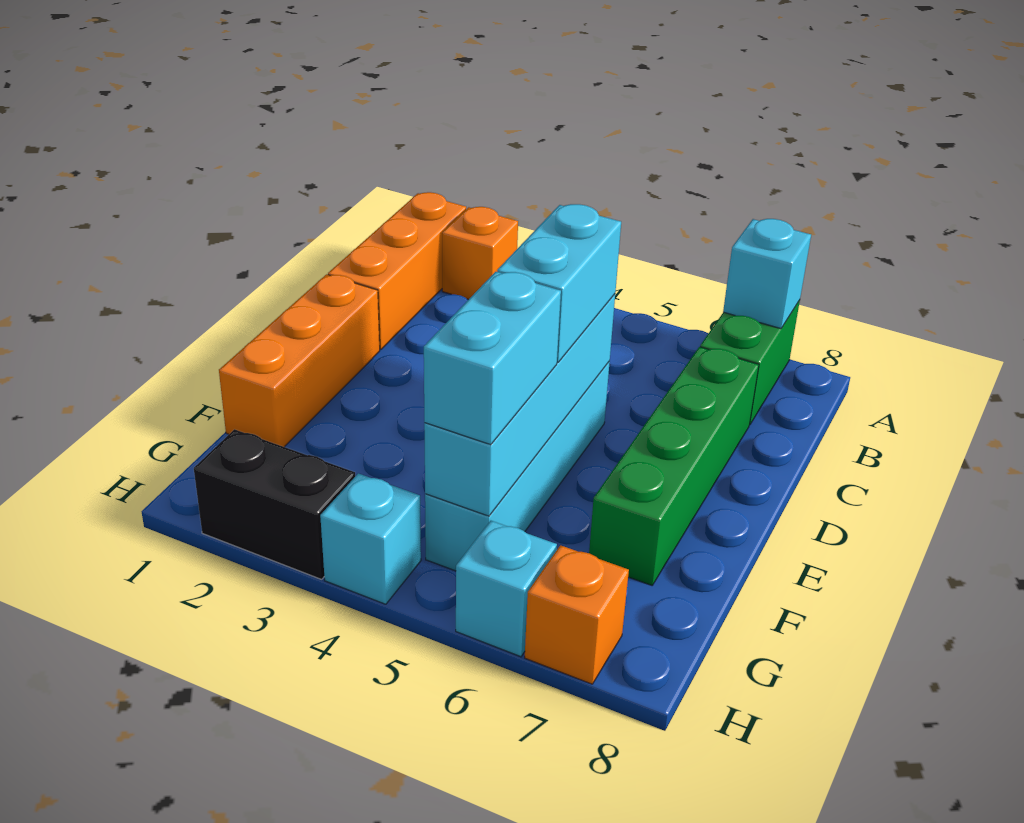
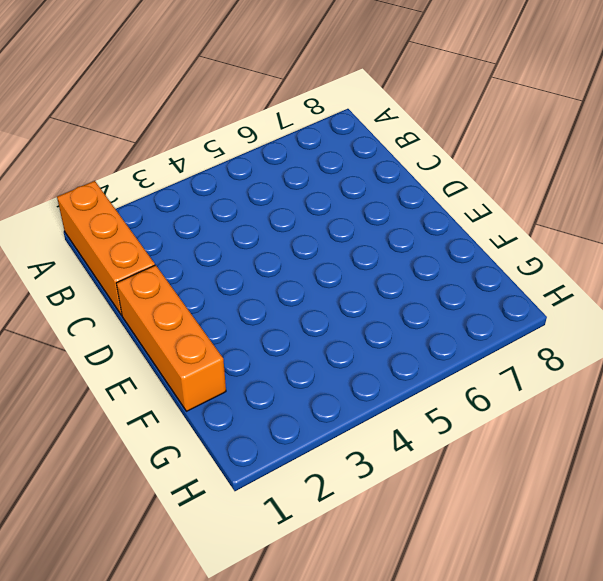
none -> orange brick A2 level 1
none -> green brick A7:B7 level 1
none -> green brick C7:F7 level 1

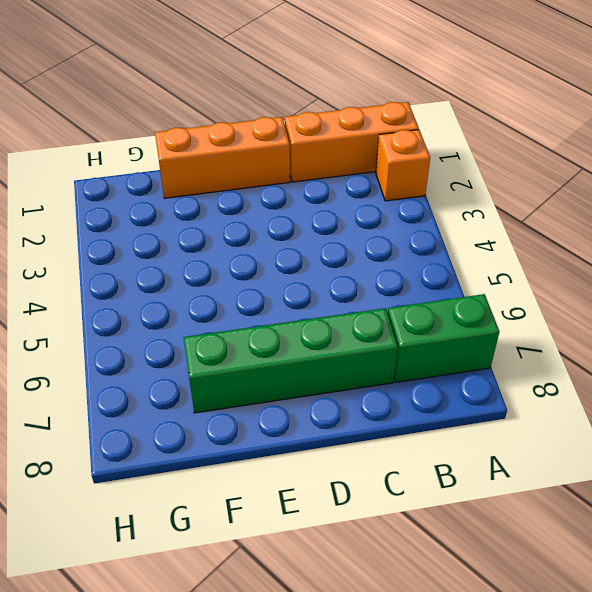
none -> cyan brick D5:G5 level 1
none -> black brick H2:H3 level 1
none -> cyan brick H4 level 1

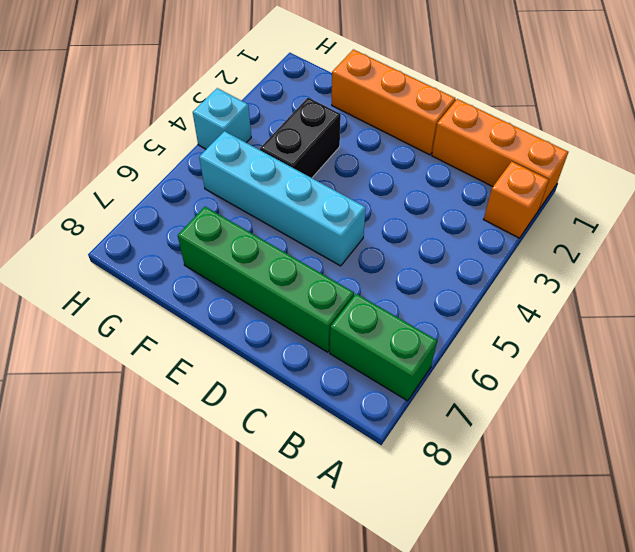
black brick F3:F4 level 1 -> black brick H2:H3 level 1
none -> cyan brick H6 level 1
none -> orange brick H7 level 1
none -> cyan brick A7 level 2

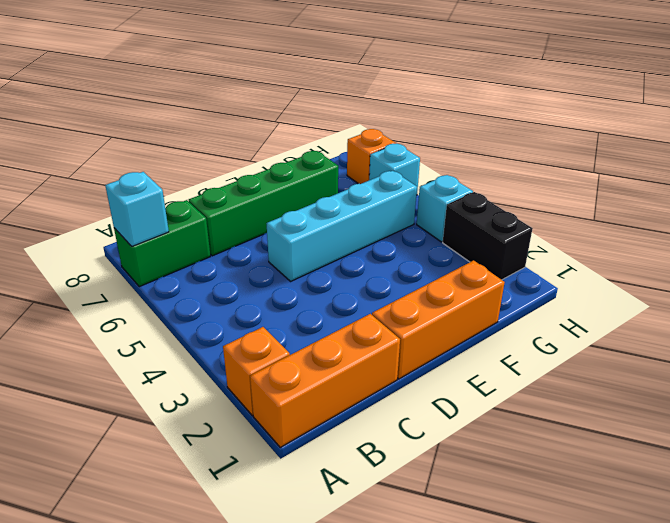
none -> cyan brick D5:G5 level 2
none -> cyan brick D5:E5 level 3
none -> cyan brick F5:G5 level 3

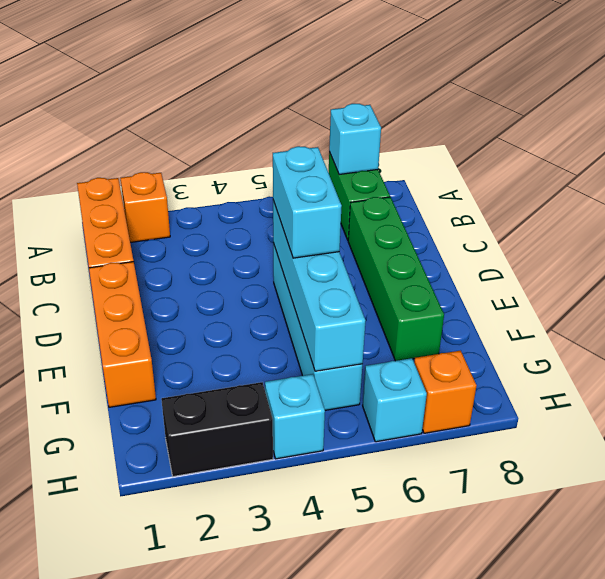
none -> cyan brick F5:G5 level 3

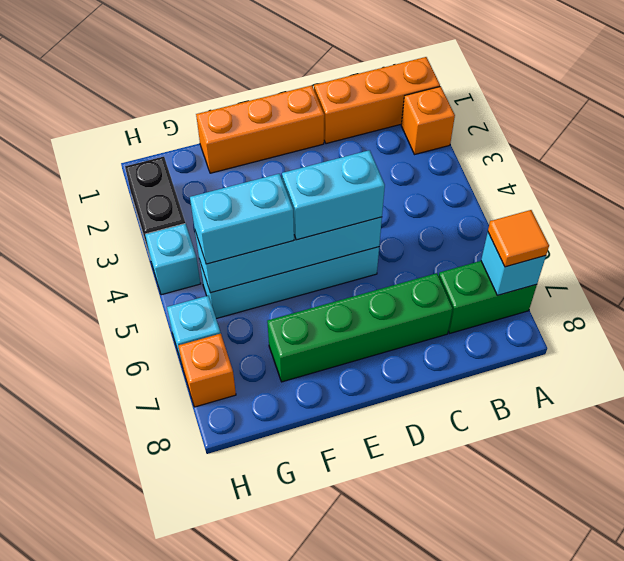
orange tile A7 level 3 -> none

